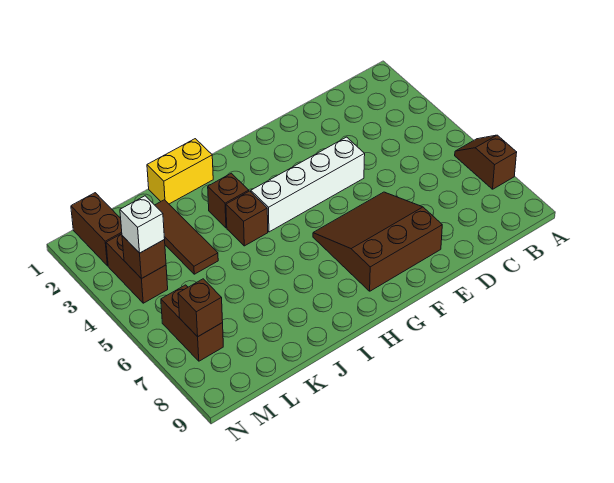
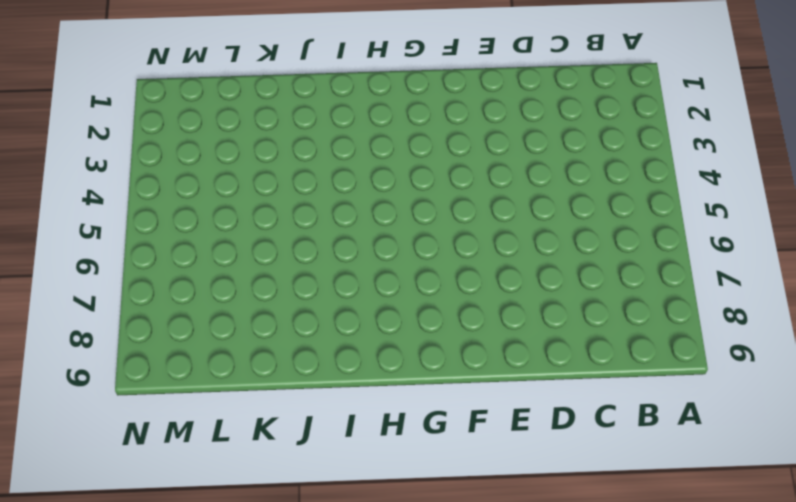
none -> brown slope A6:A7 level 1 top 7
none -> white brick E4:H4 level 1
none -> brown slope E6:G8 level 1 top 8

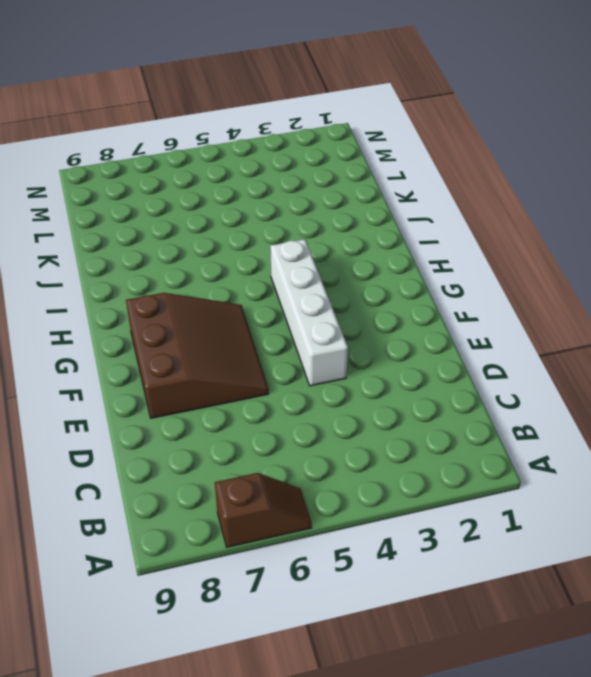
none -> yellow brick I1:J1 level 1
none -> brown brick I3 level 1
none -> brown brick I4 level 1

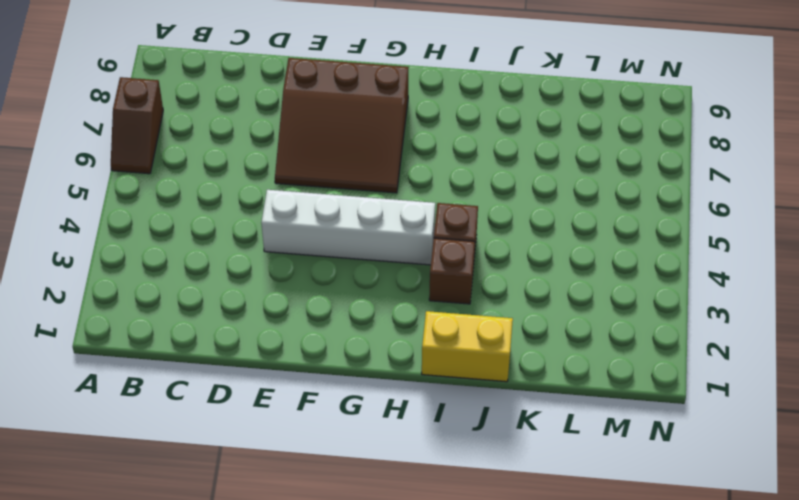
none -> brown tile K2:K4 level 1
none -> brown brick M1:M2 level 1
none -> brown brick M3:M4 level 1

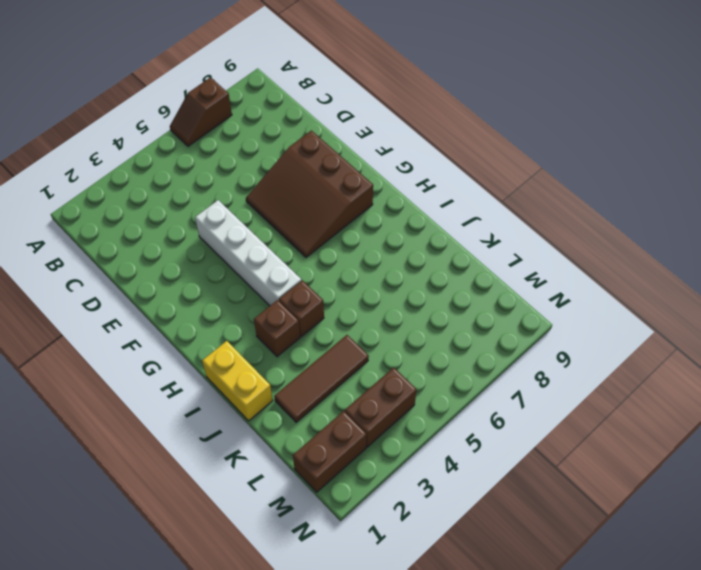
none -> brown brick M6:M7 level 1
none -> brown brick M4 level 2
none -> brown brick M7 level 2

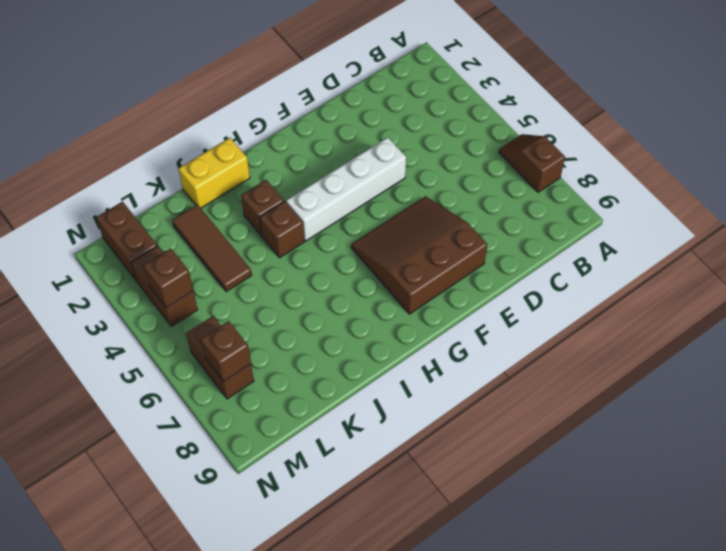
none -> white brick M4 level 3

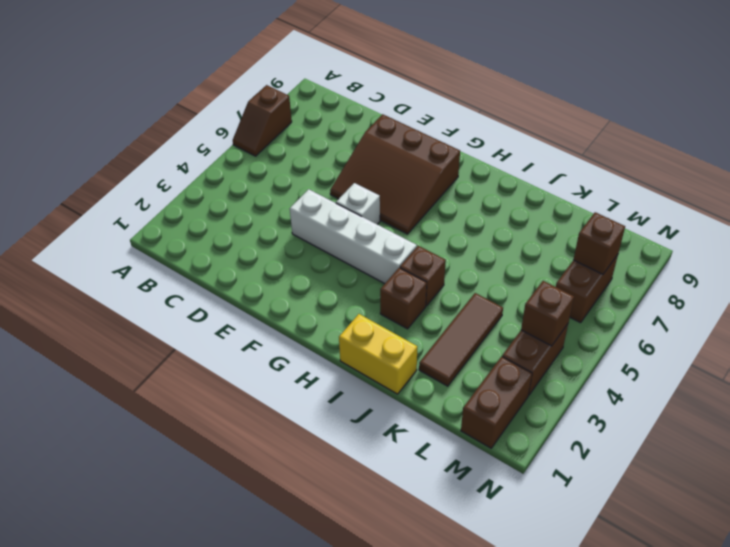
white brick F5 level 1 -> white brick M4 level 3

